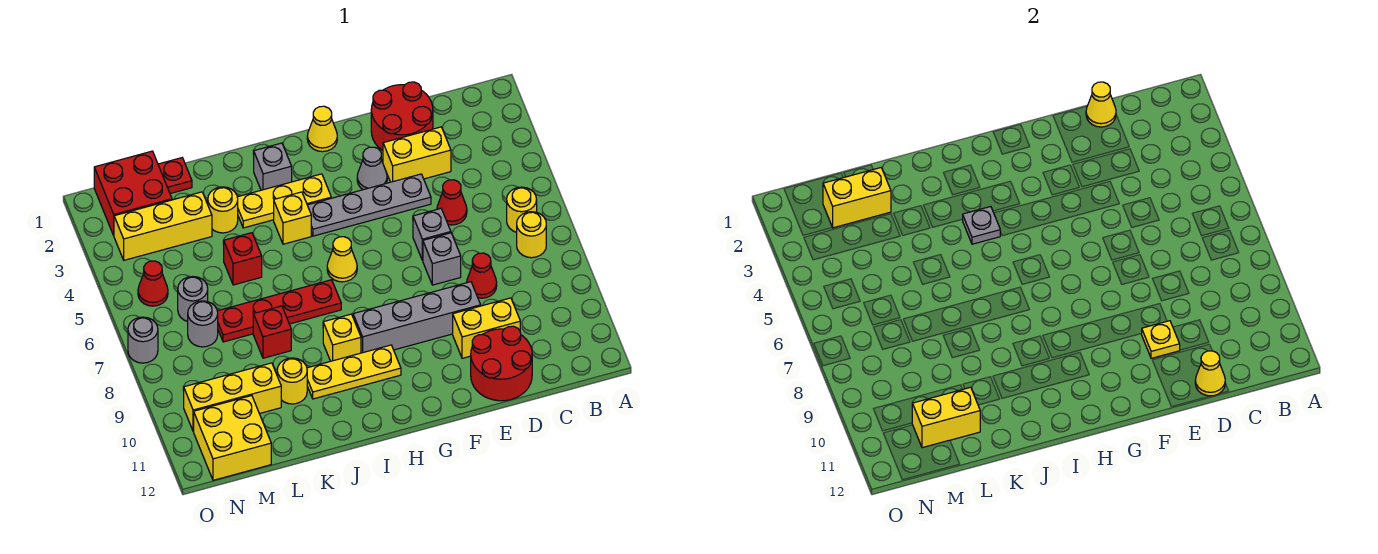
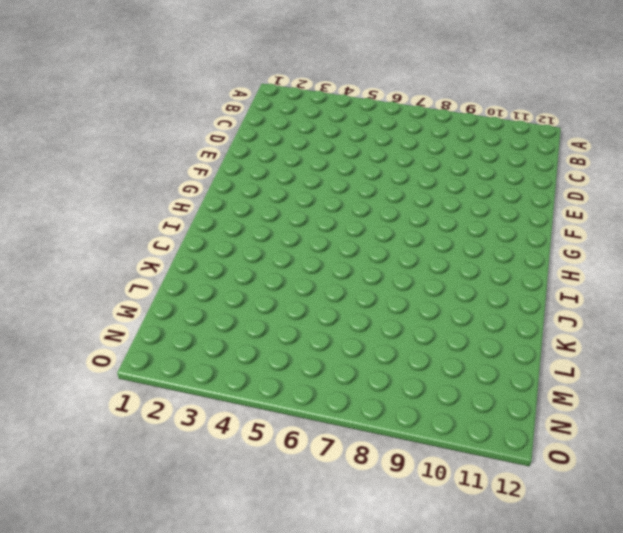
none -> yellow round brick B6 level 1
none -> yellow round brick B7 level 1
none -> red round brick D1:E2 level 1
none -> yellow brick D3:E3 level 1

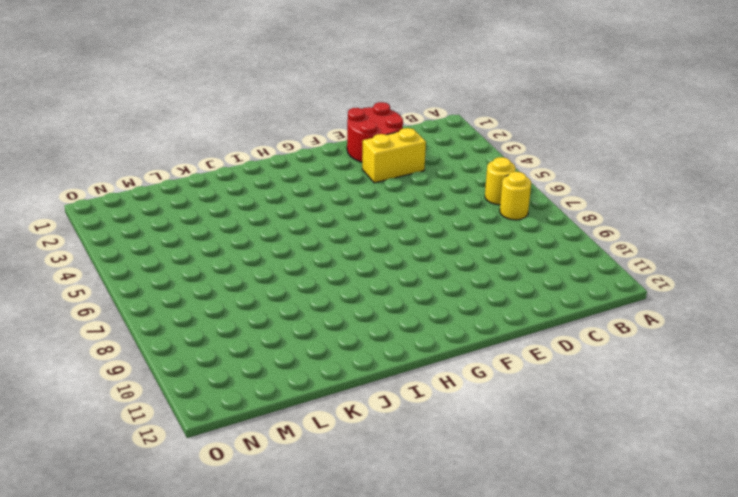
none -> red cone D5 level 1
none -> red cone D8 level 1
none -> yellow brick D10:E10 level 1
none -> red round brick D11:E12 level 1

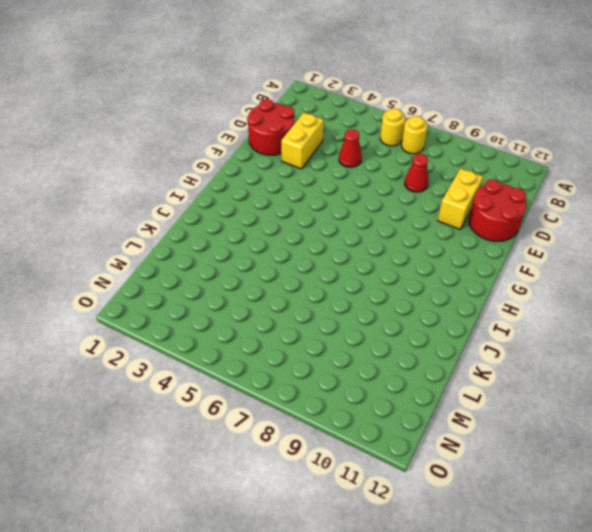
none -> grey plate E4:H4 level 1
none -> grey brick E6 level 1
none -> grey brick E7 level 1
none -> grey brick E9:H9 level 1

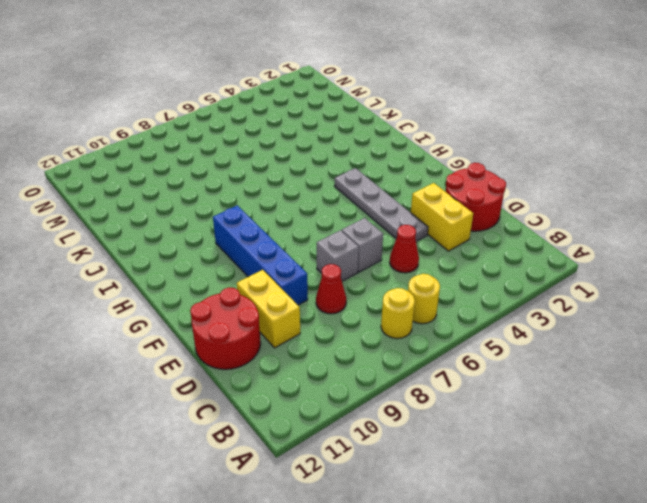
blue brick E9:H9 level 1 -> grey brick E9:H9 level 1
none -> grey cone F3 level 1
none -> yellow cone G1 level 1
none -> yellow plate H3:J3 level 1
none -> yellow cone H6 level 1

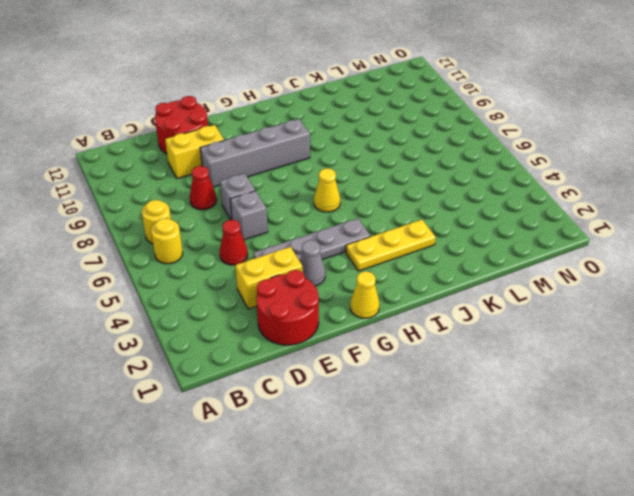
none -> yellow plate H10:J10 level 1
none -> grey brick I2 level 1
none -> yellow brick I4 level 1
none -> red plate I7:L7 level 1

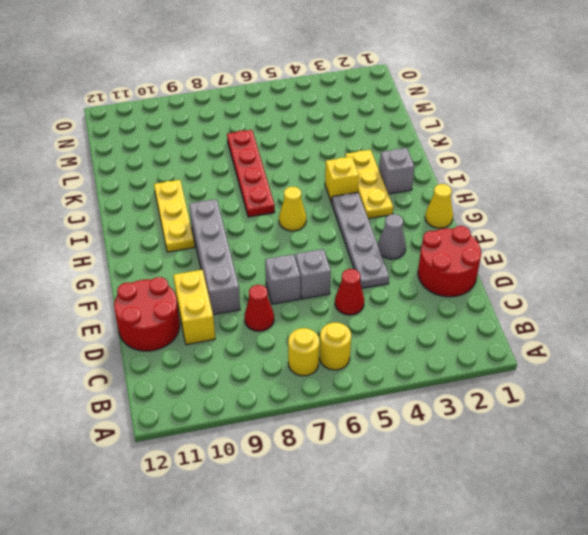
none -> yellow brick D3:E3 level 1
none -> yellow brick I9 level 1
none -> yellow round brick K3 level 1
none -> red brick K5 level 1

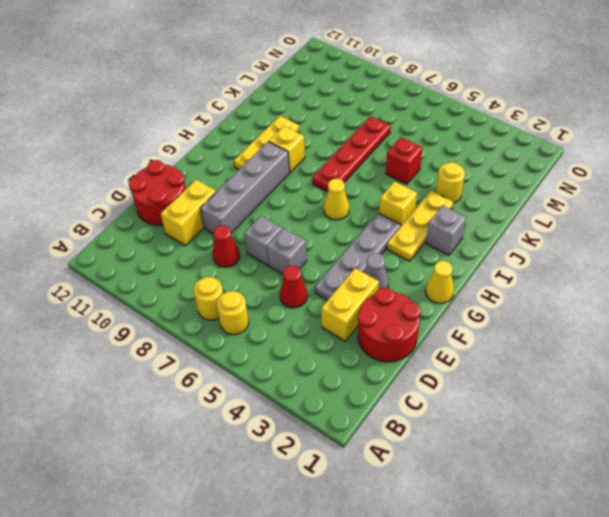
none -> red brick K8 level 1
none -> yellow round brick K10 level 1
none -> red plate L1 level 1
none -> yellow brick L3:N3 level 1

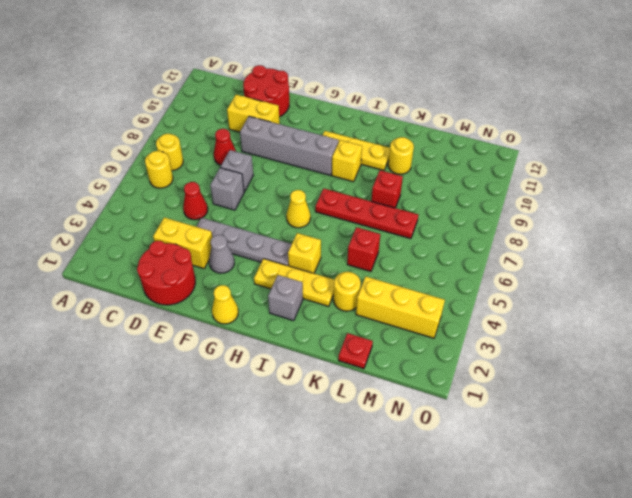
none -> yellow brick L10:N10 level 1
none -> red brick M1:N2 level 1
none -> grey round brick M6 level 1
none -> grey round brick M7 level 1

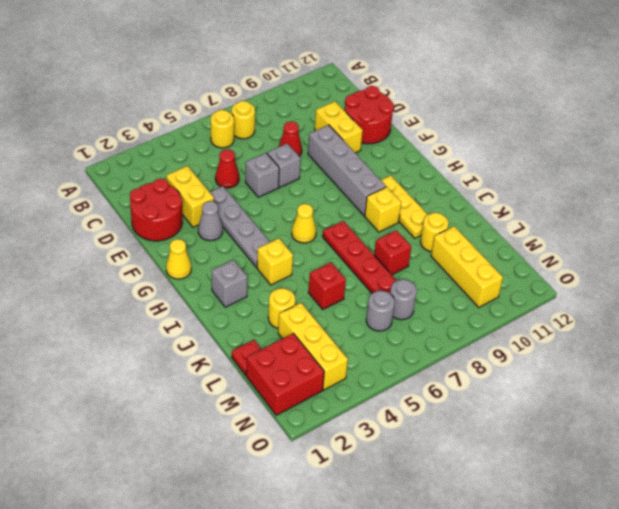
none -> yellow plate H3:J3 level 1
none -> yellow brick M11:N12 level 1
none -> red cone N5 level 1
none -> grey round brick O7 level 1

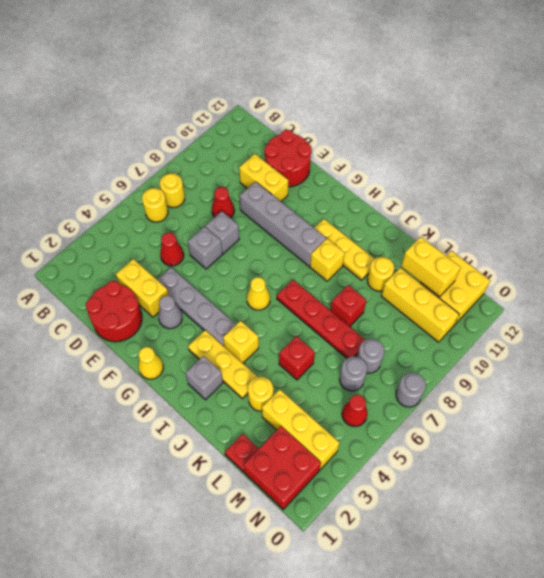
none -> yellow cone D1 level 2
none -> yellow cone D12 level 2
none -> yellow plate E10 level 2
none -> grey plate I4 level 2

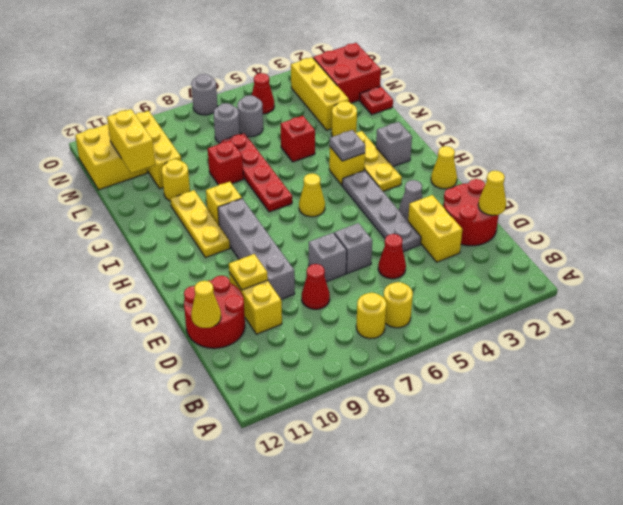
none -> yellow brick L2:M2 level 2

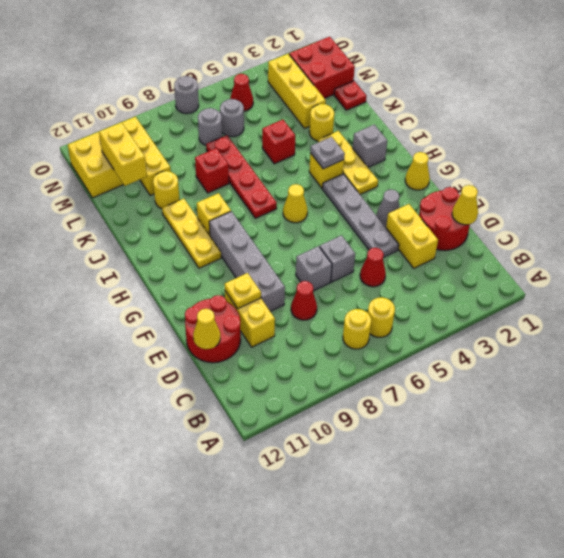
none -> yellow brick L2:M2 level 2

